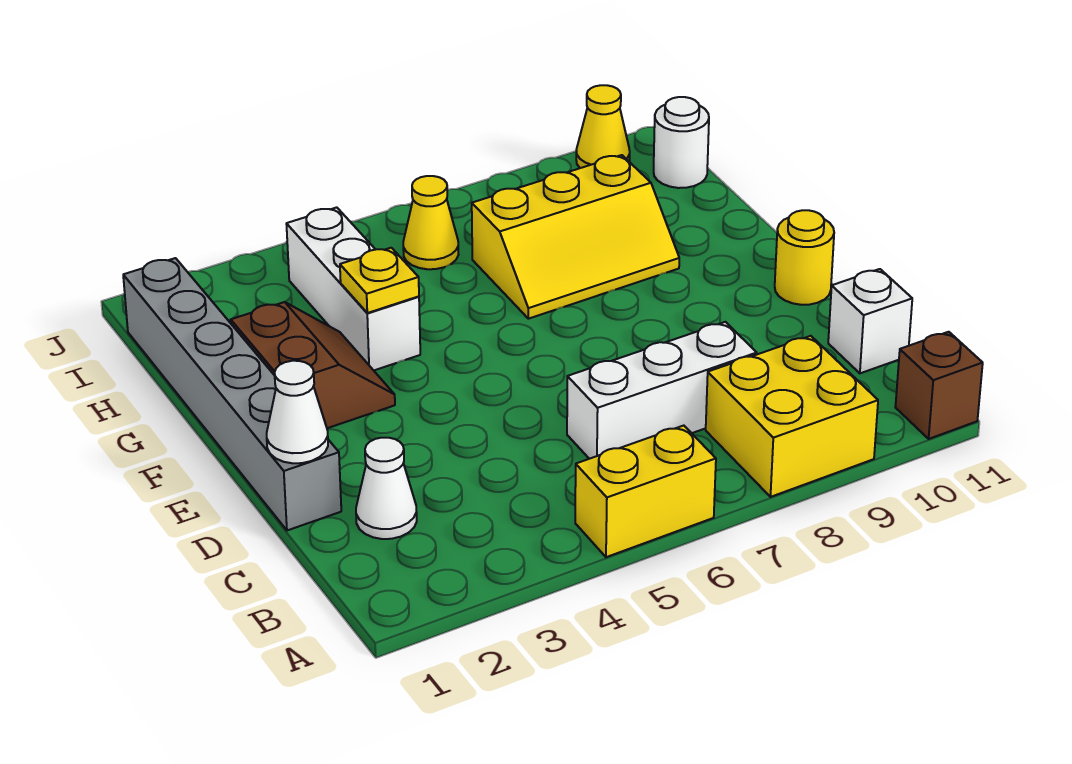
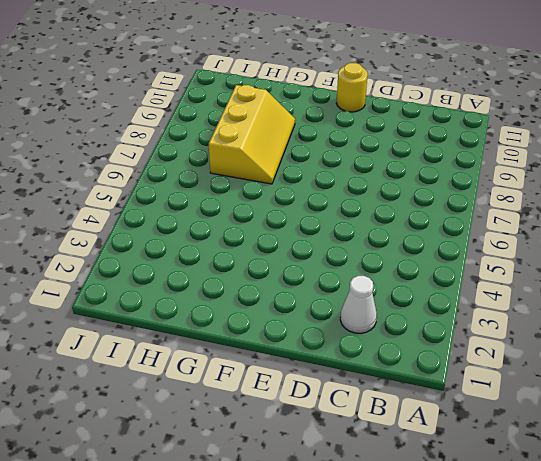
none -> yellow brick A5:A6 level 1
none -> yellow brick A8:B9 level 1
none -> brown brick A11 level 1

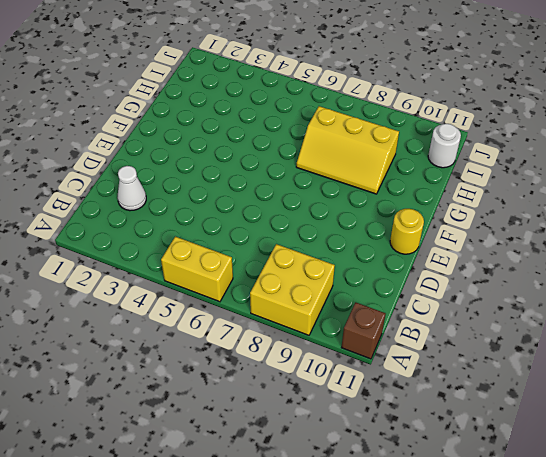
none -> white brick C6:C8 level 1
none -> white brick C11 level 1
none -> grey brick D1:I1 level 1

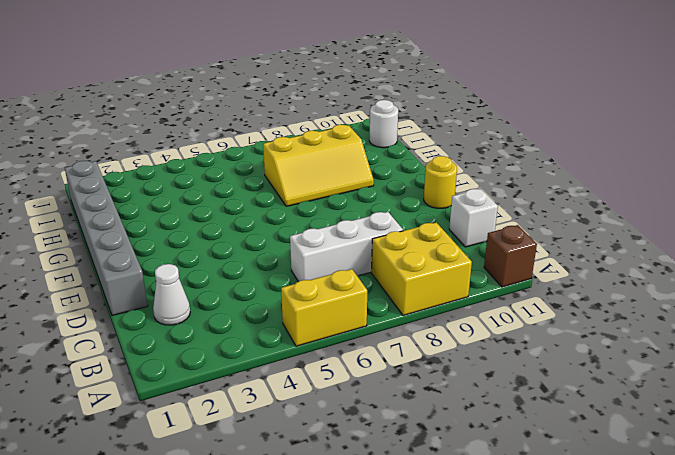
none -> brown slope F2:G3 level 1 top 2
none -> white brick G4:I4 level 1
none -> yellow cone I6 level 1

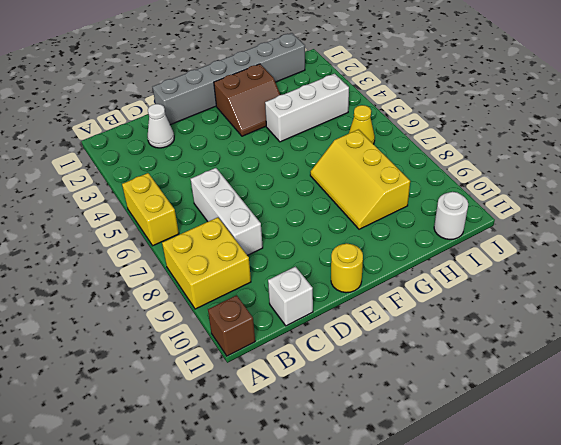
none -> yellow cone J10 level 1
none -> white cone D1 level 2
none -> yellow plate G4 level 2

